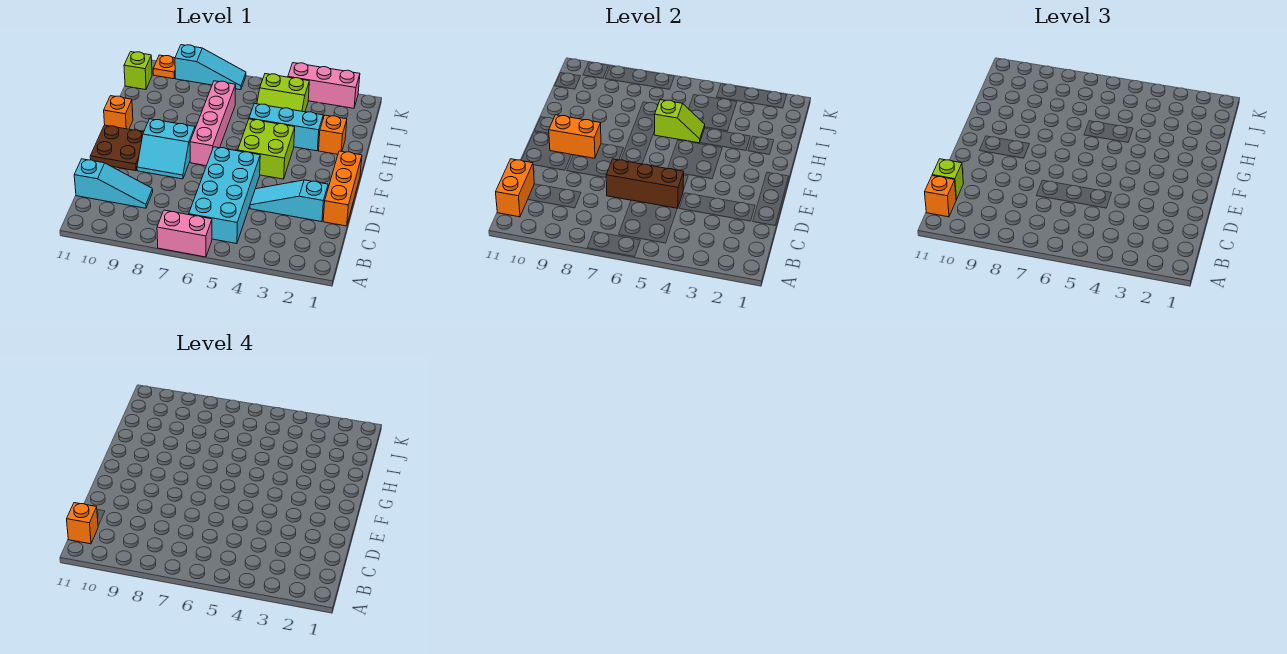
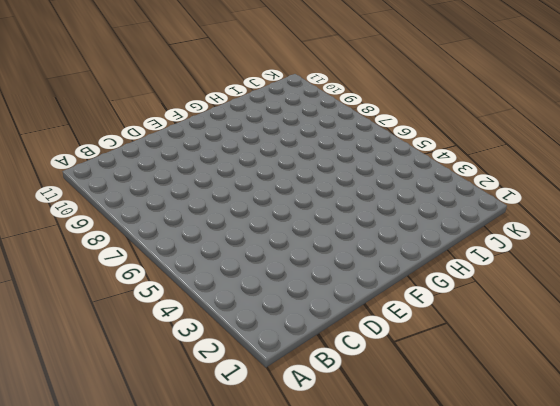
none -> pink brick A6:A7 level 1
none -> cyan brick B5:E6 level 1
none -> cyan slope C9:C11 level 1 top 11

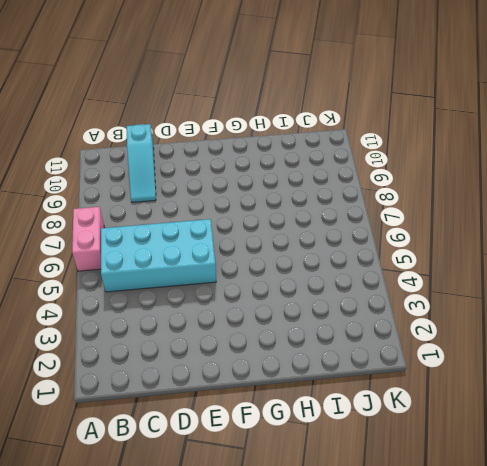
none -> orange brick D1:F1 level 1
none -> cyan slope D2:D4 level 1 top 2
none -> cyan slope E8:F9 level 1 top F

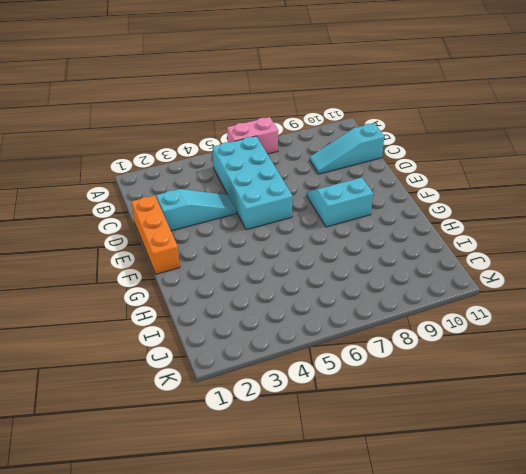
none -> brown plate E10:F11 level 1
none -> lime brick F4:G5 level 1
none -> pink brick F7:I7 level 1

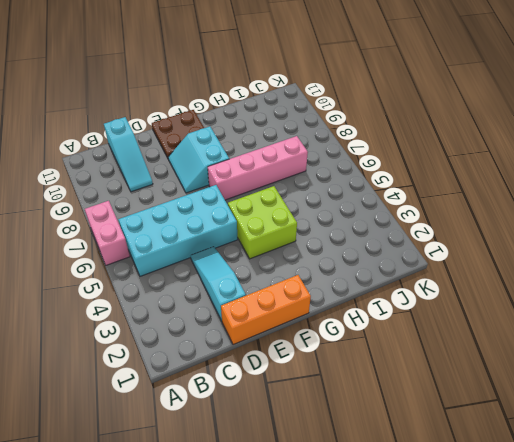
none -> orange brick G11 level 1
none -> orange brick H2 level 1
none -> cyan brick H3:H5 level 1

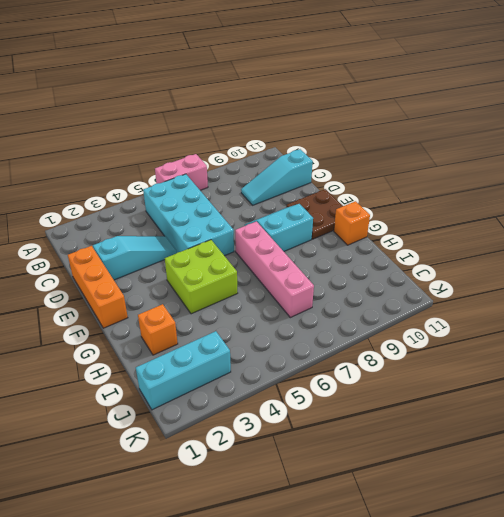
cyan brick J1:J3 level 1 -> cyan brick H3:H5 level 1
none -> lime slope I4:J5 level 1 top J
none -> lime brick J11 level 1
none -> pink brick K2:K4 level 1

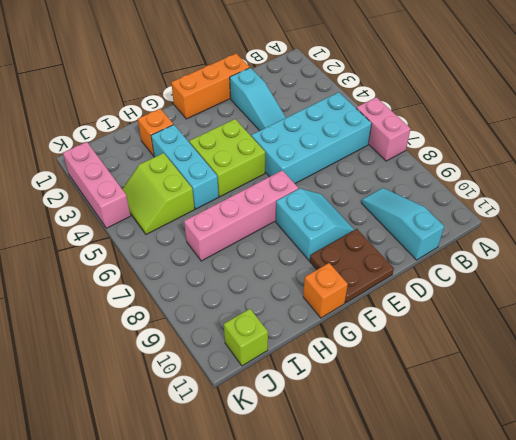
lime slope I4:J5 level 1 top I -> lime slope I4:J5 level 1 top J
none -> cyan slope K7:K9 level 1 top 9
none -> orange plate K10 level 1
none -> orange brick B11:C11 level 2

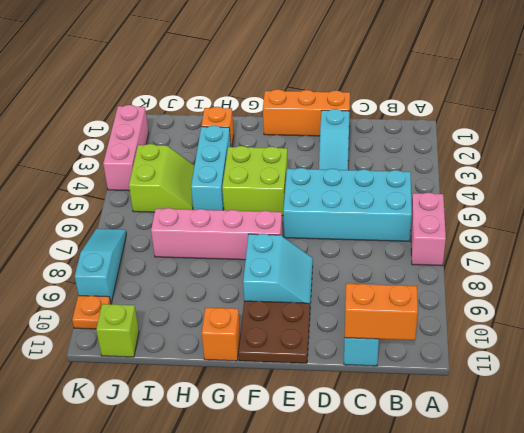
none -> brown brick D5:D7 level 2
none -> orange brick F9:F10 level 2
none -> lime slope H5:H6 level 2 top 6

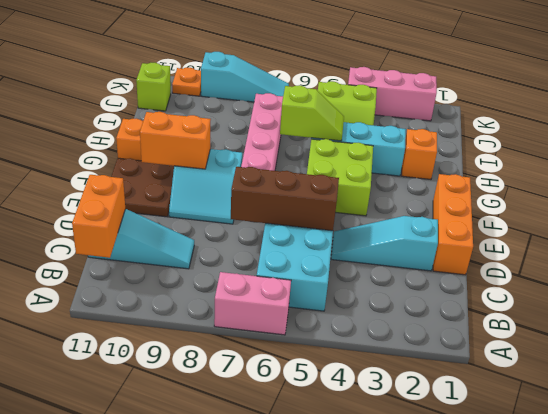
none -> orange brick B11 level 3
none -> lime brick C11 level 3
none -> orange brick B11 level 4

